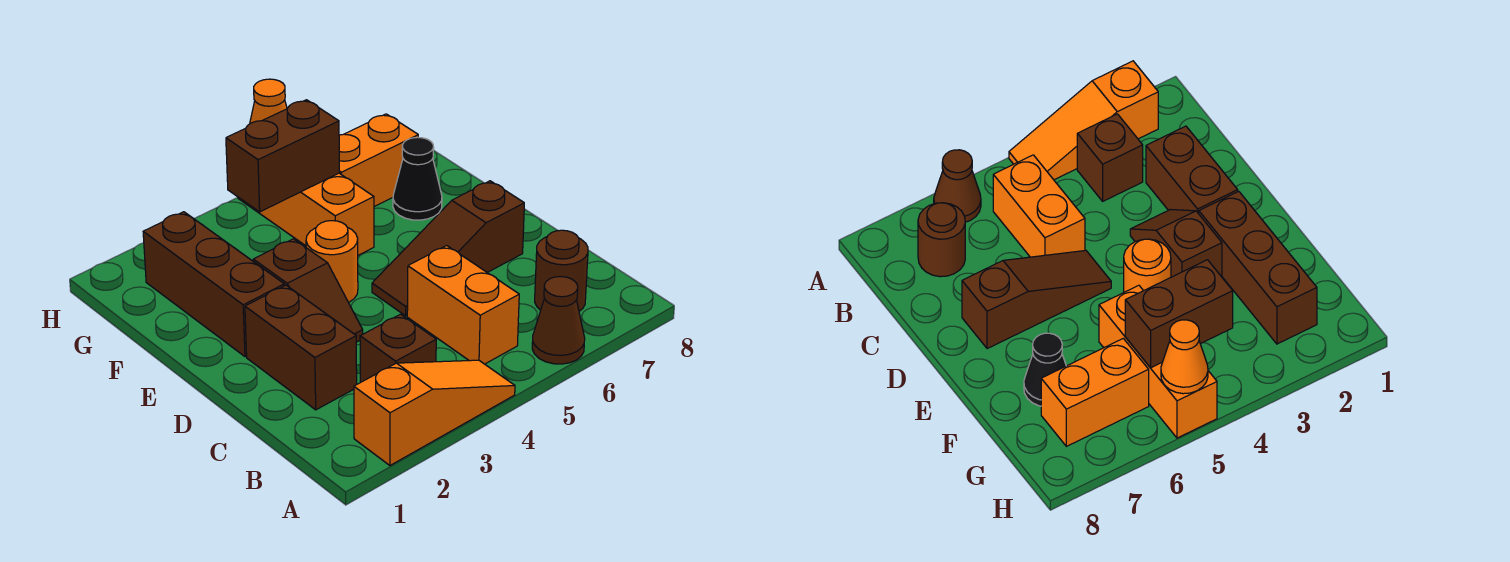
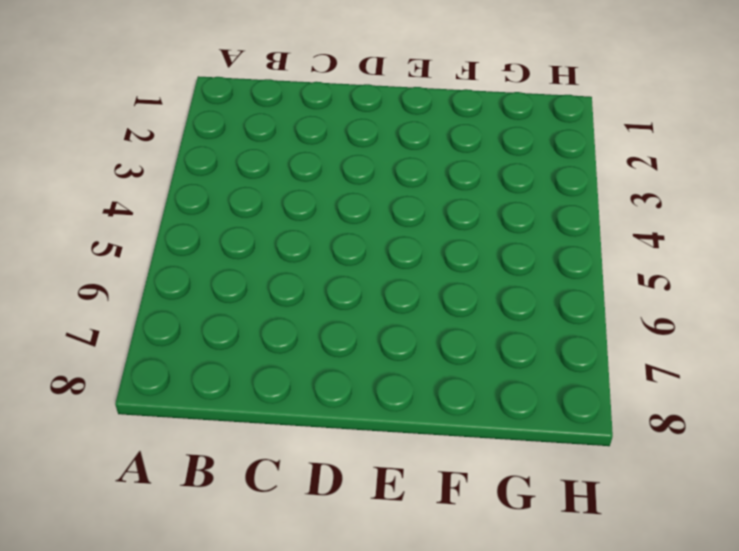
none -> orange slope A2:A4 level 1 top 2
none -> brown cone A6 level 1
none -> brown brick B3 level 1

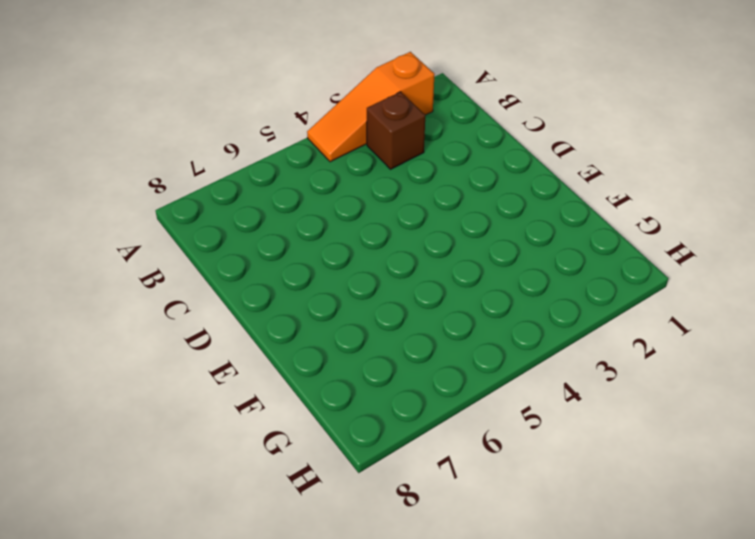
none -> brown cone A6 level 1
none -> orange brick B5:C5 level 1
none -> brown round brick B7 level 1

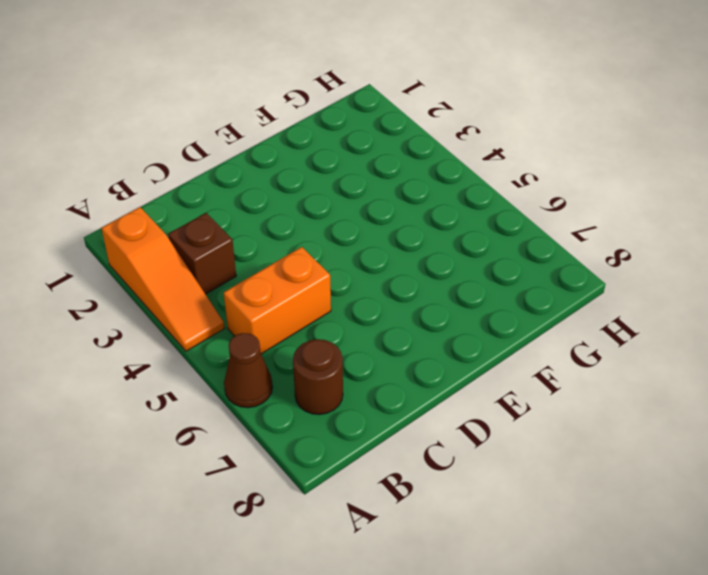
none -> brown brick C2:D2 level 1
none -> brown slope D3:E3 level 1 top E
none -> brown slope D5:D7 level 1 top 7

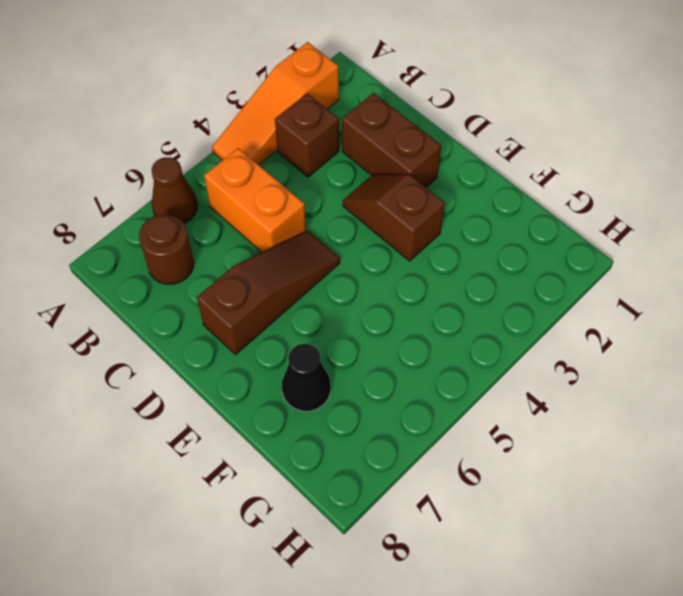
none -> brown brick E2:G2 level 1
none -> orange round brick E4 level 1
none -> orange brick F5:H5 level 1

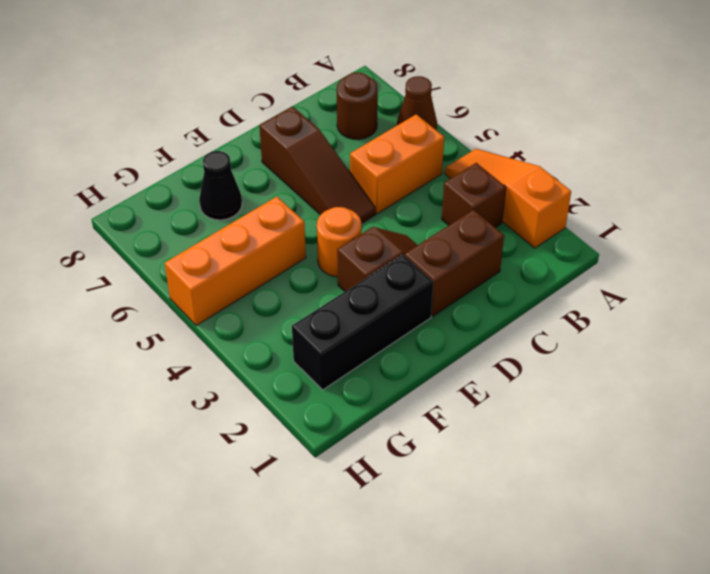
black brick E2:G2 level 1 -> brown brick E2:G2 level 1
none -> orange brick G6:G7 level 1
none -> brown brick G4:G5 level 2
none -> orange cone H5 level 2

